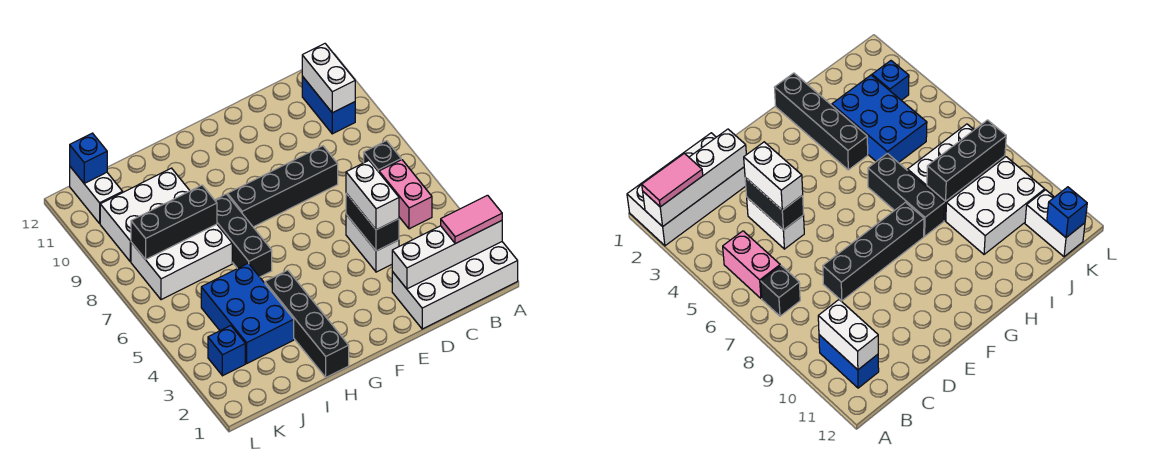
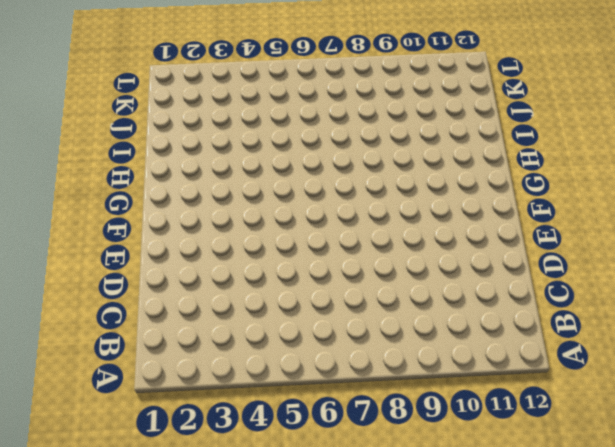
none -> white brick A1:D2 level 1
none -> pink brick B5:B6 level 1
none -> black brick B7 level 1

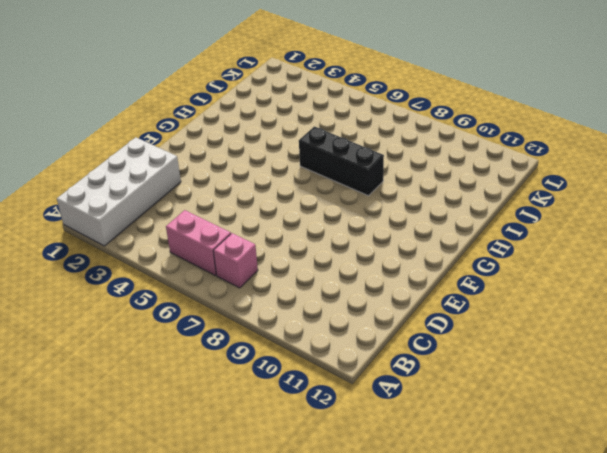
pink brick B7 level 1 -> black brick B7 level 1
none -> blue brick B10:B11 level 1
none -> white brick D4:D5 level 1
none -> black brick D8:G8 level 1

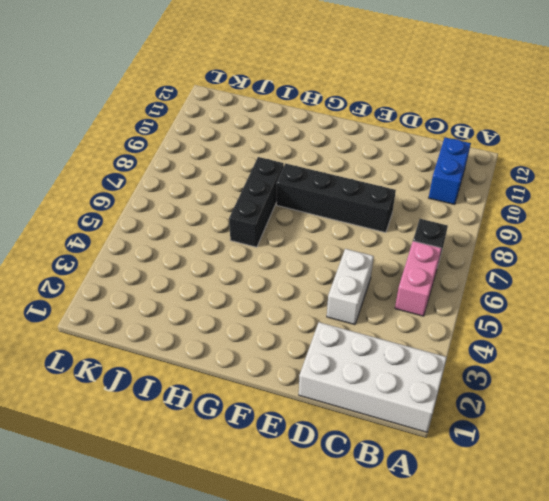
none -> black brick H1:H4 level 1
none -> blue brick I3:J5 level 1
none -> white brick I7:K8 level 1

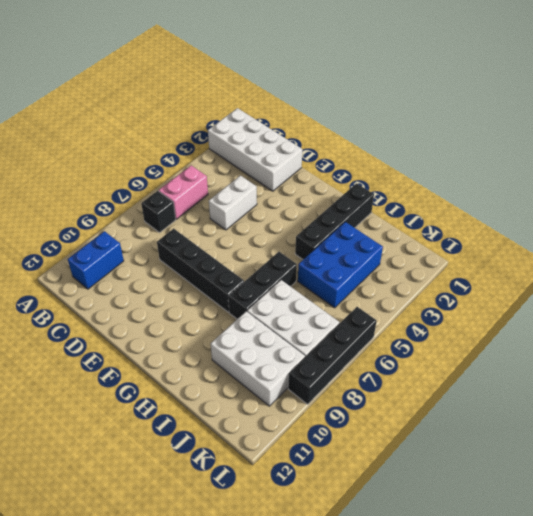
black brick L6:L9 level 1 -> none
none -> blue brick K3 level 1
none -> white brick K11:K12 level 1
none -> white brick A2:D2 level 2

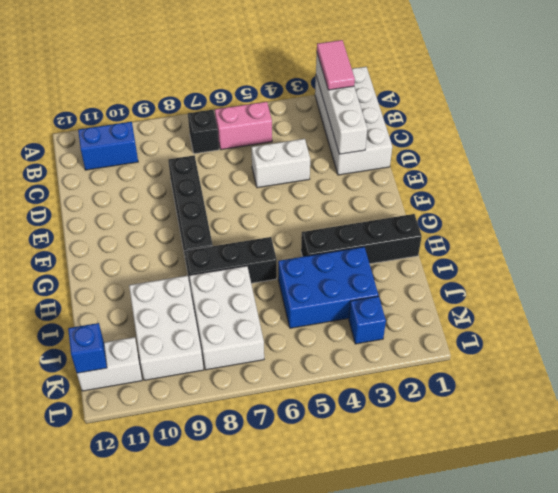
none -> white brick B10:B11 level 2
none -> black brick D4:D5 level 2
none -> black brick I8:K8 level 2

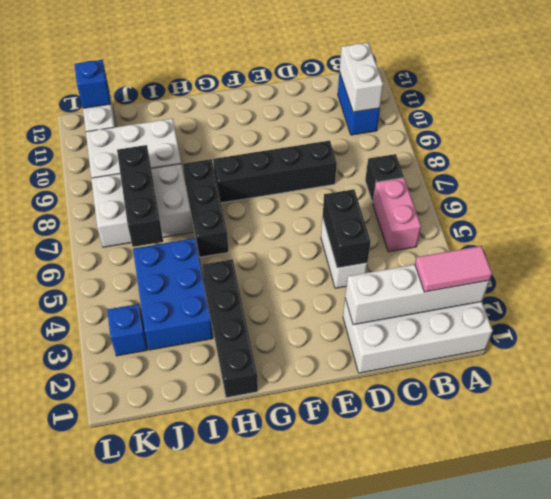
black brick J6:J8 level 2 -> black brick I8:K8 level 2
none -> white brick D4:D5 level 3

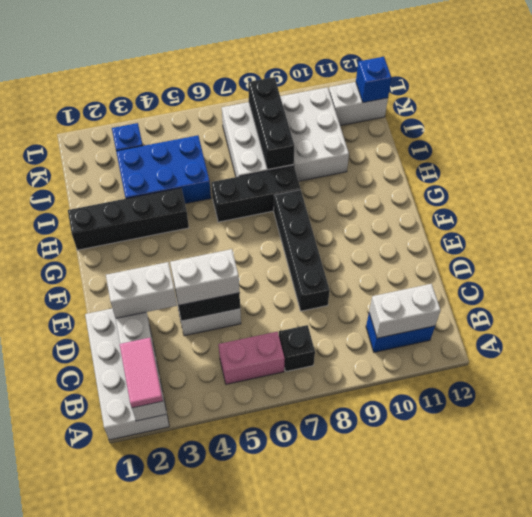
white brick D2:D3 level 3 -> none

